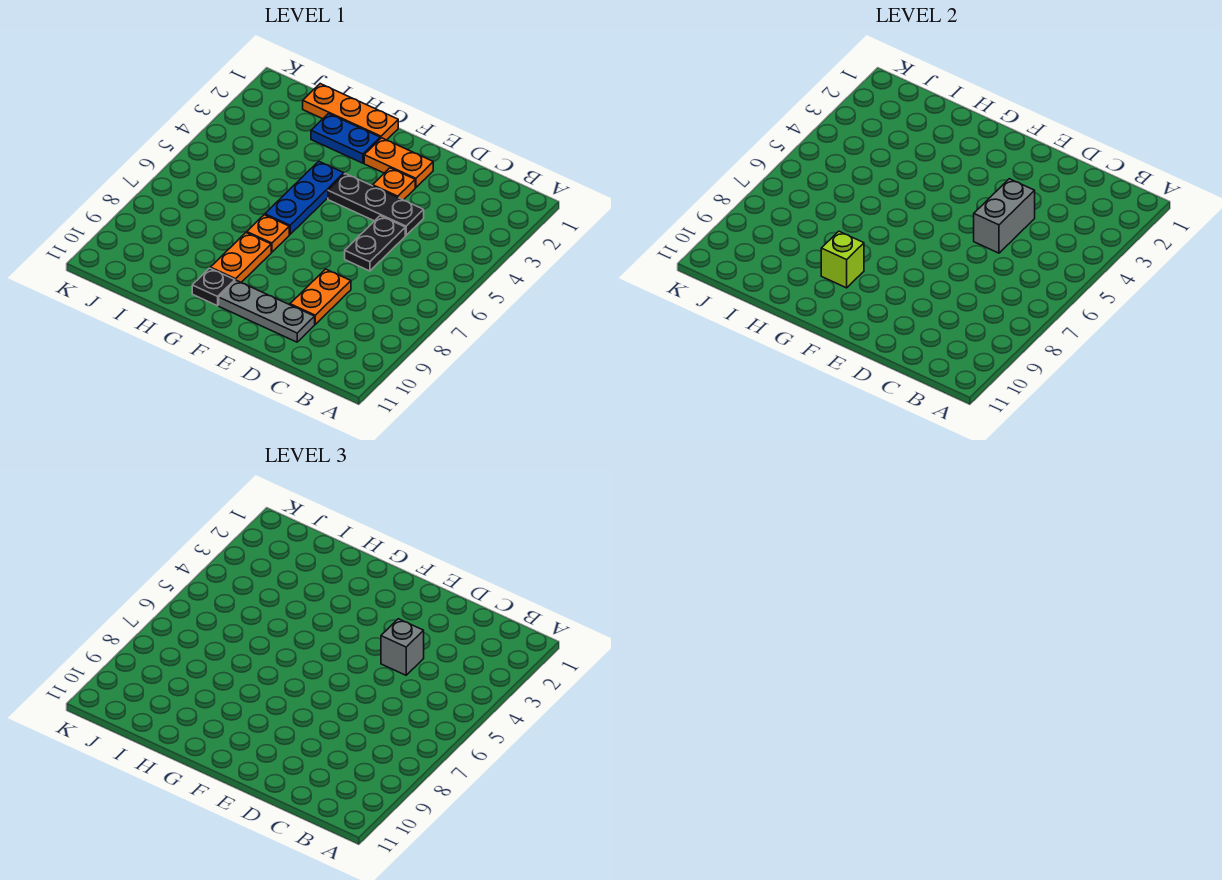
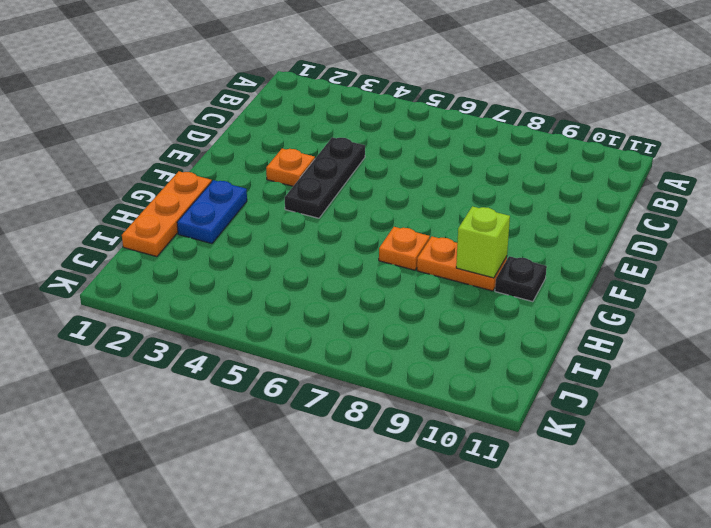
none -> black plate D5:D6 level 1
none -> orange plate D8:D9 level 1
none -> grey plate D10:F10 level 1

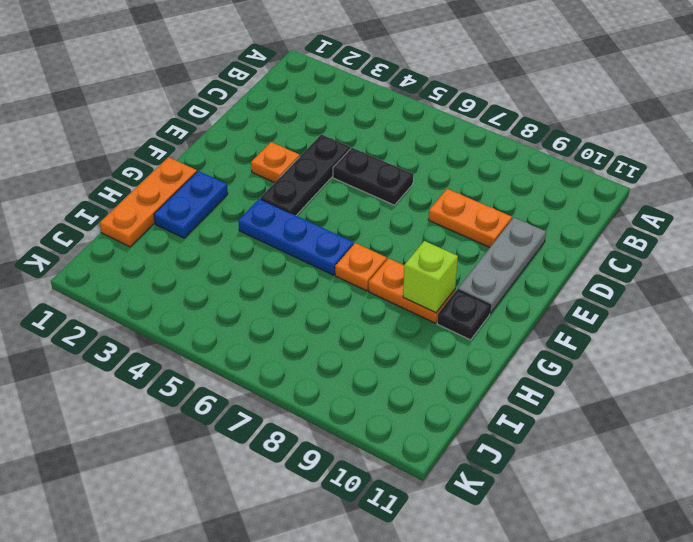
none -> orange plate E2:F2 level 1
none -> grey brick D4:D5 level 2
none -> grey brick D4 level 3

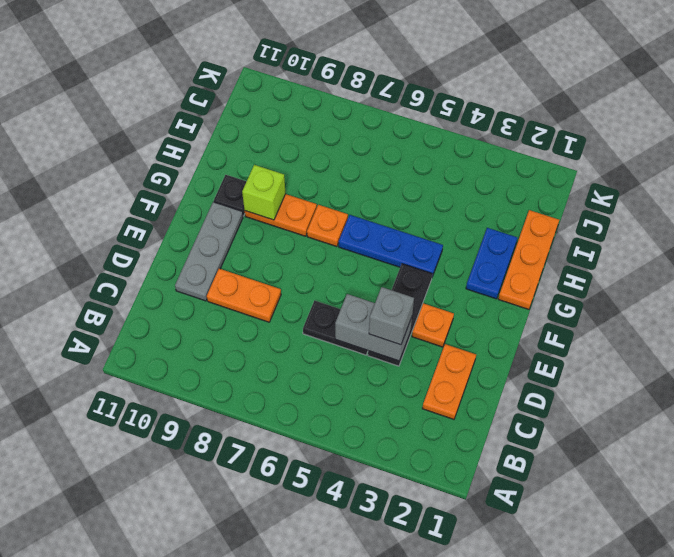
orange plate C2:D2 level 1 -> orange plate E2:F2 level 1

